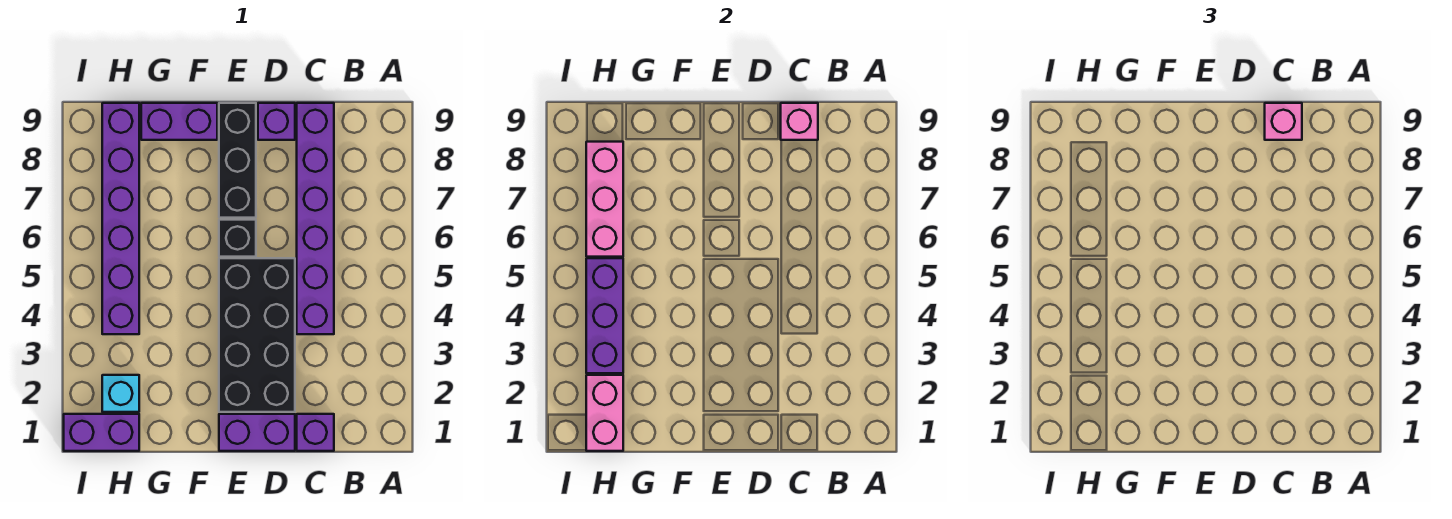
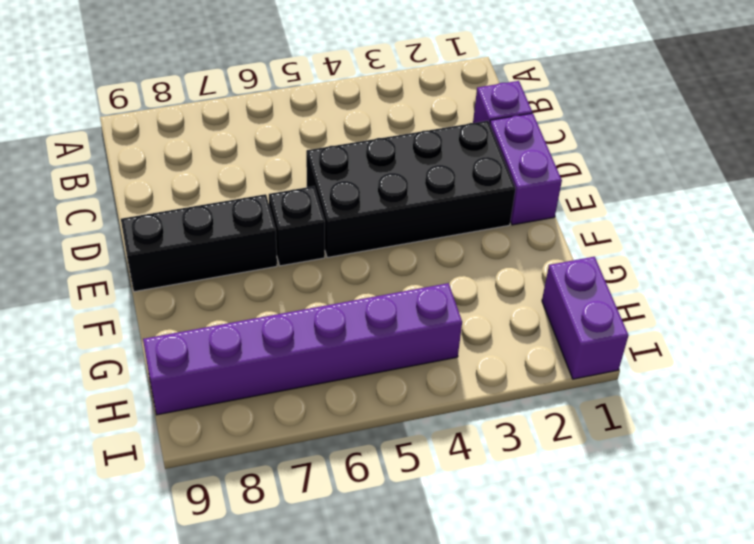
none -> purple brick C4:C9 level 1
none -> purple brick D9 level 1
none -> purple brick F9:G9 level 1

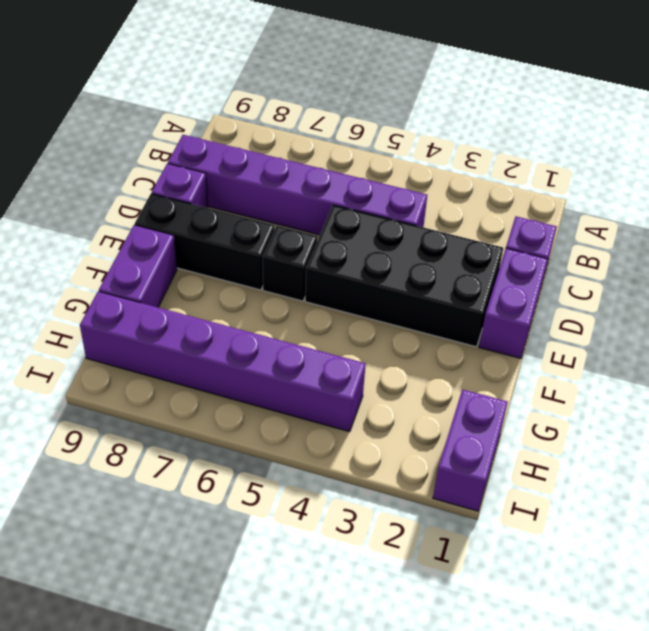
none -> cyan brick H2 level 1
none -> pink brick C9 level 2
none -> pink brick H1:H2 level 2

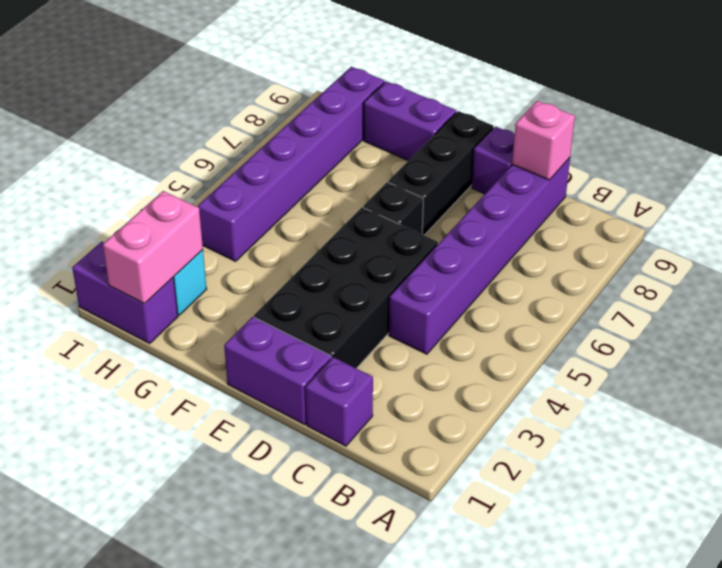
none -> purple brick H3:H5 level 2
none -> pink brick H6:H8 level 2
none -> pink brick C9 level 3

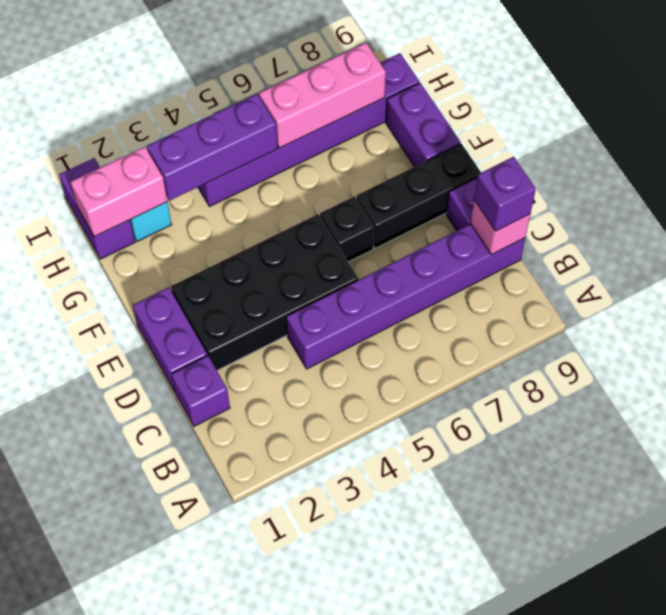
purple brick C9 level 3 -> pink brick C9 level 3

